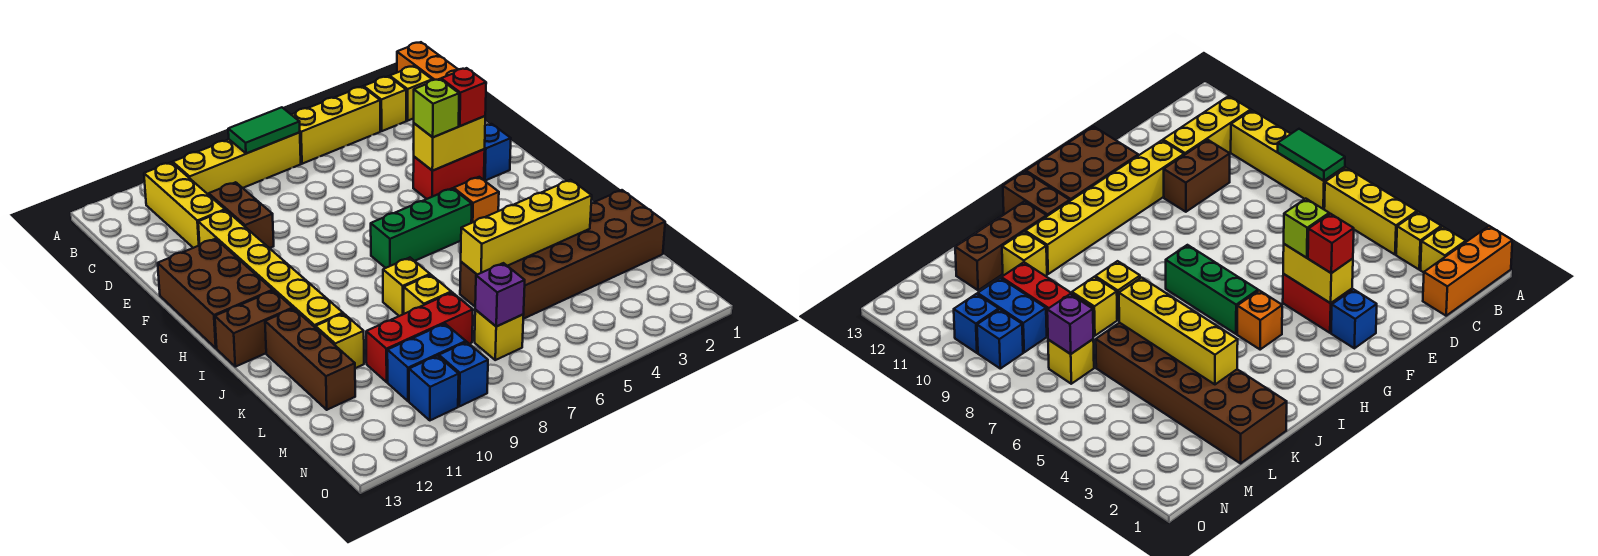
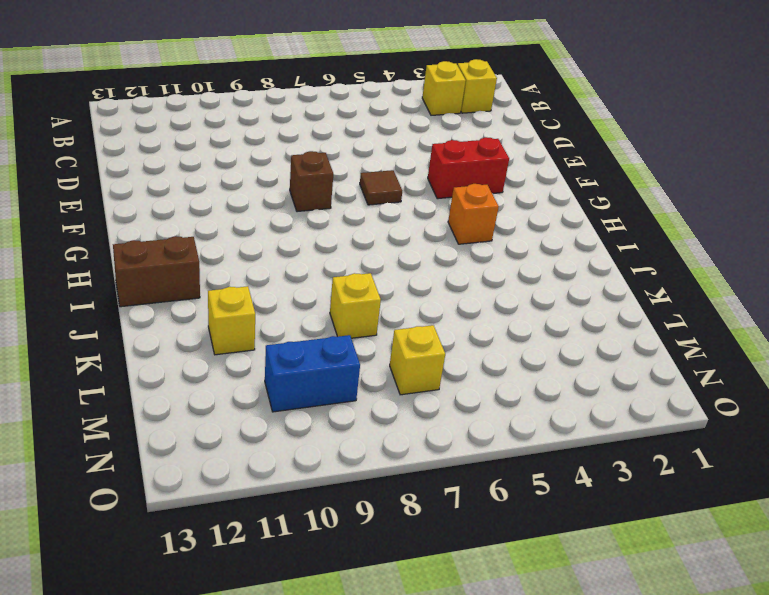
brown tile F6 level 1 -> none
brown brick F8 level 1 -> none
none -> orange brick A1:C1 level 1
none -> yellow brick B4:B6 level 1
none -> yellow brick B7:B10 level 1
none -> yellow brick B11:D11 level 1

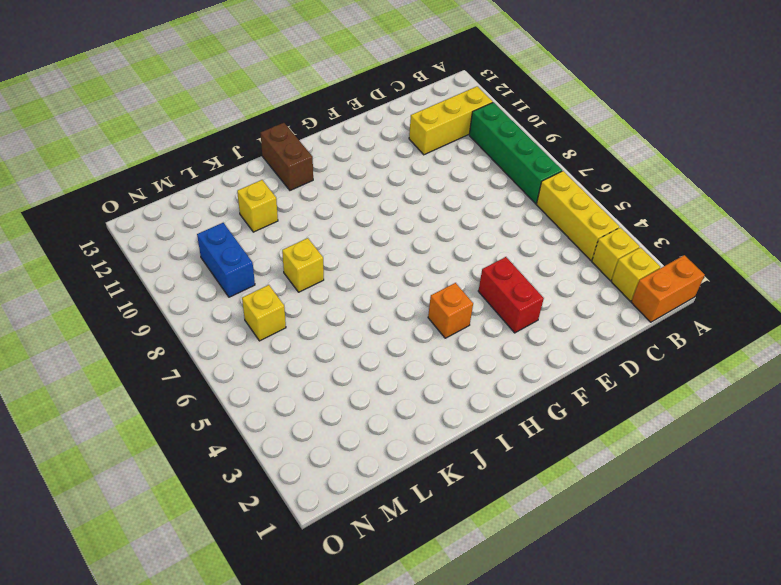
orange brick A1:B1 level 1 -> orange brick A1:C1 level 1
green brick B7:B10 level 1 -> yellow brick B7:B10 level 1
none -> brown brick D10:E10 level 1
none -> yellow brick E11:J11 level 1
none -> blue brick F2 level 1
none -> brown brick F12:H13 level 1

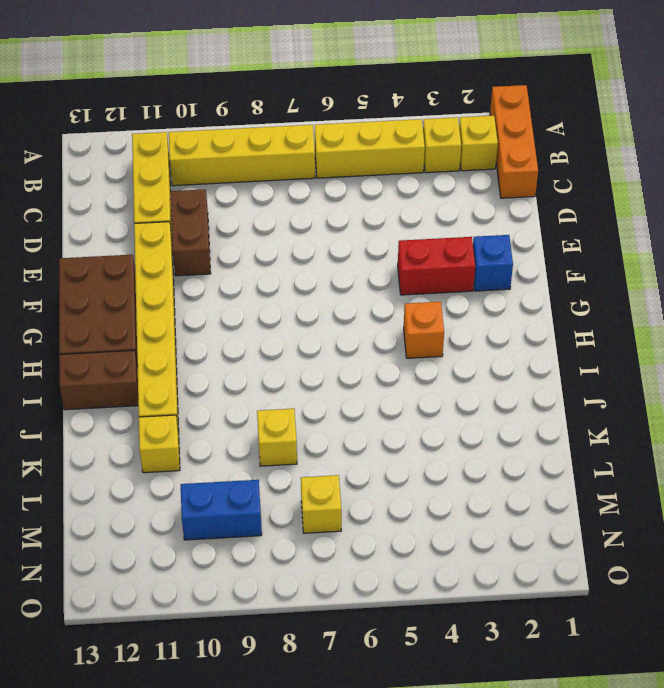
none -> green brick H5:H7 level 1
none -> yellow brick J8 level 1
none -> brown brick J12:L12 level 1
none -> brown brick K1:L6 level 1

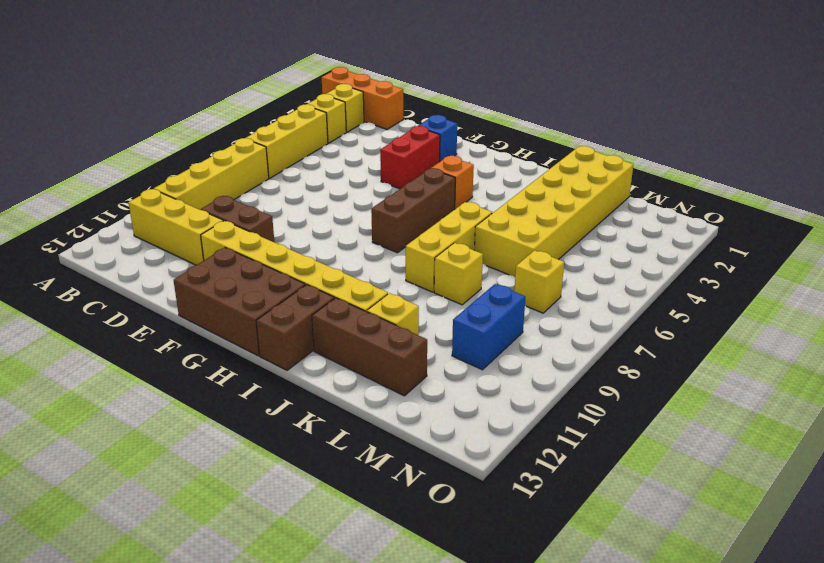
brown brick H5:H7 level 1 -> green brick H5:H7 level 1
yellow brick J6:J8 level 1 -> yellow brick J8 level 1
yellow brick K1:L6 level 1 -> brown brick K1:L6 level 1
none -> red brick L8:L10 level 1
none -> blue brick N9 level 1
none -> blue brick N10 level 1
none -> green tile B7:B8 level 2

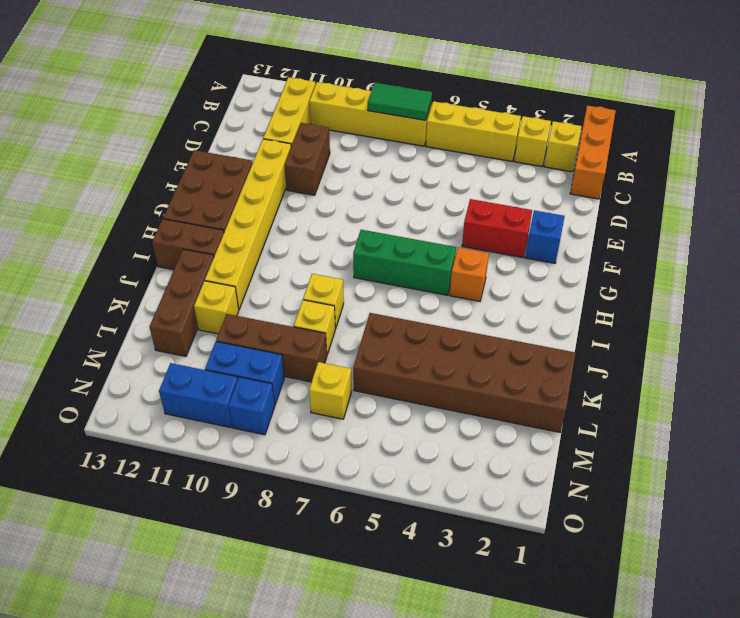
brown brick L8:L10 level 1 -> red brick L8:L10 level 1
blue brick N10:N11 level 1 -> blue brick N10 level 1
none -> yellow brick F3:F4 level 2
none -> yellow brick K3:K6 level 2
none -> purple brick M7 level 2
none -> red brick F3 level 3

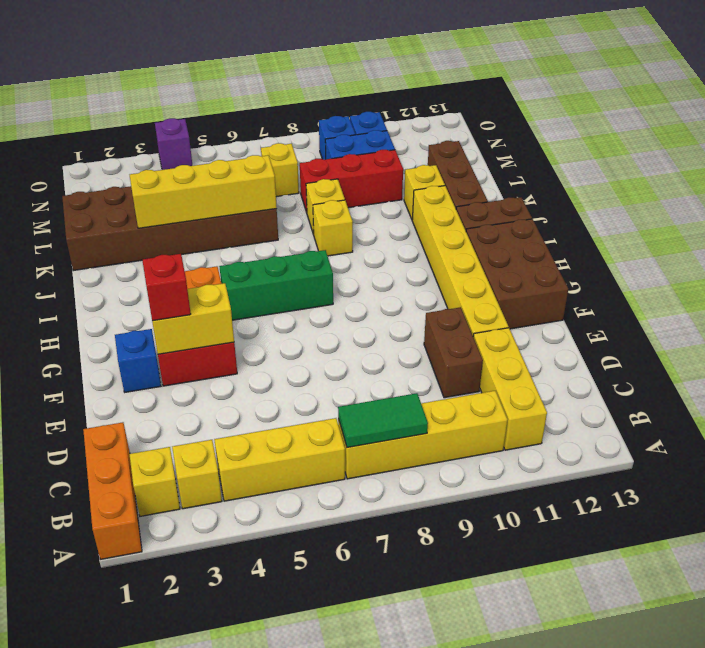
purple brick O4 level 1 -> purple brick M7 level 2
none -> lime brick F4 level 3

